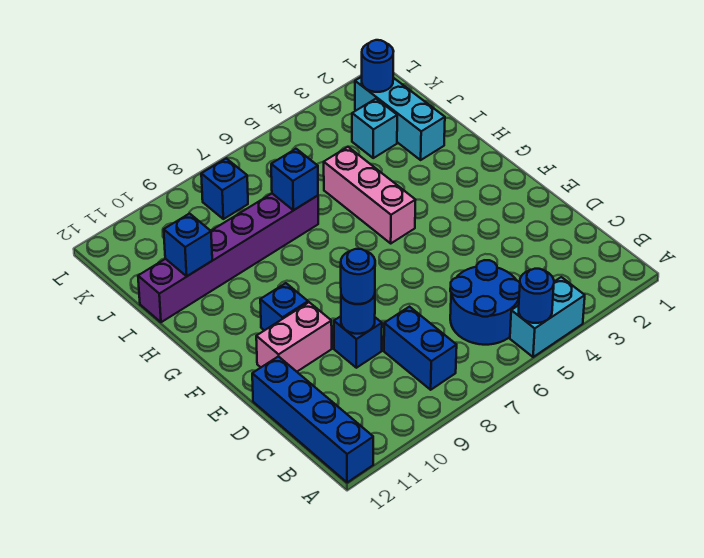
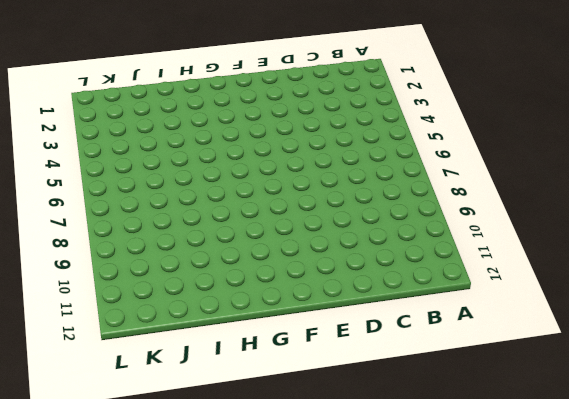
none -> cyan brick A4:A5 level 1
none -> blue brick A12:D12 level 1
none -> blue round brick B5:C6 level 1

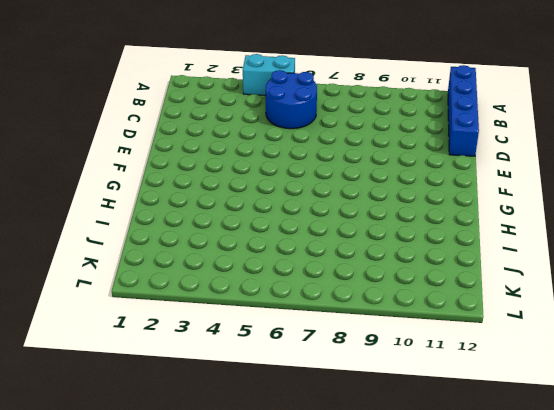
none -> blue brick B8:C8 level 1
none -> blue brick D9 level 1
none -> pink brick E10:E11 level 1

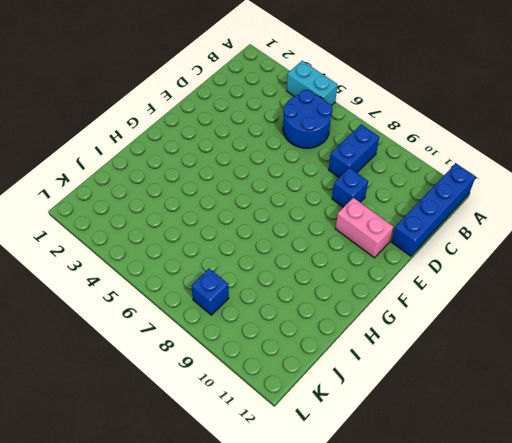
none -> blue brick F10 level 1
none -> pink brick G5:I5 level 1
none -> cyan brick I2:K2 level 1

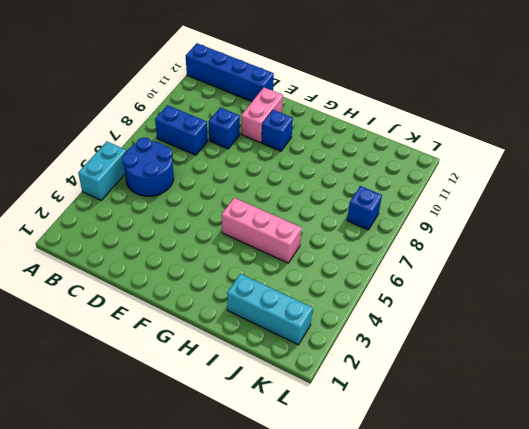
none -> purple brick I7:I12 level 1
none -> cyan brick J3 level 1
none -> blue round brick A5 level 2

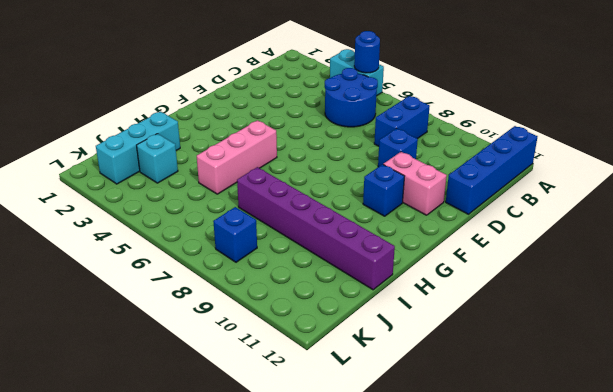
none -> blue round brick D9 level 2
none -> blue brick I7 level 2
none -> blue brick I11 level 2

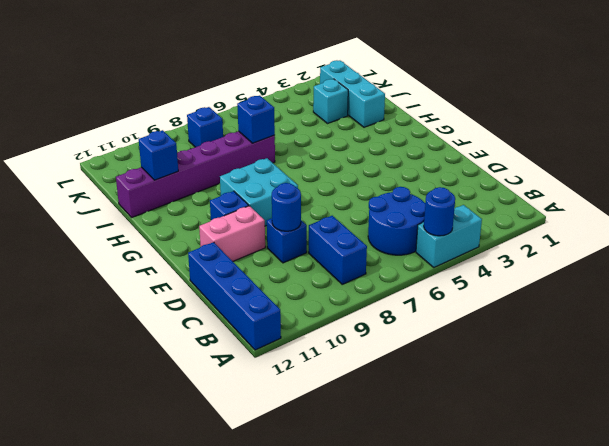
cyan brick F8:G9 level 1 -> none
none -> pink brick G5:I5 level 1
none -> blue round brick K2 level 2
none -> blue round brick D9 level 3

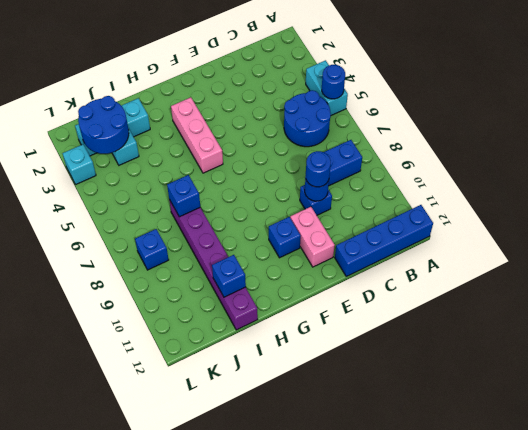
pink brick G3:G5 level 1 -> pink brick G5:I5 level 1
blue round brick J2:K3 level 2 -> blue round brick K2 level 2
cyan brick L3 level 1 -> none

